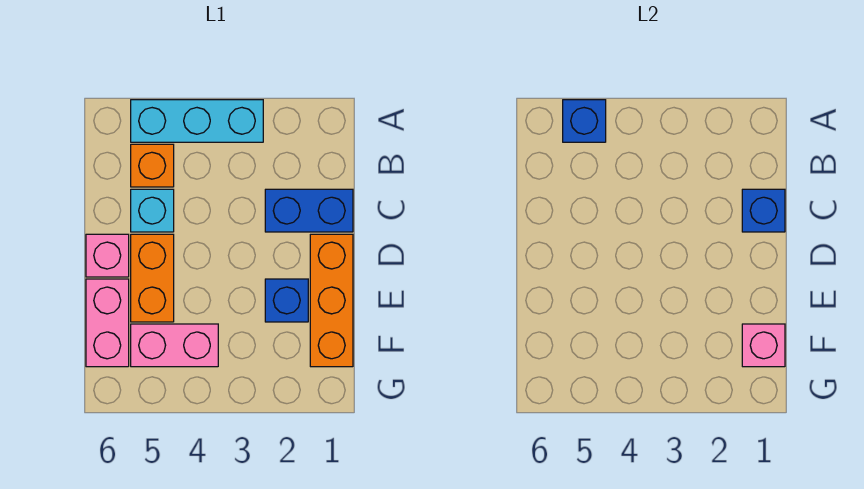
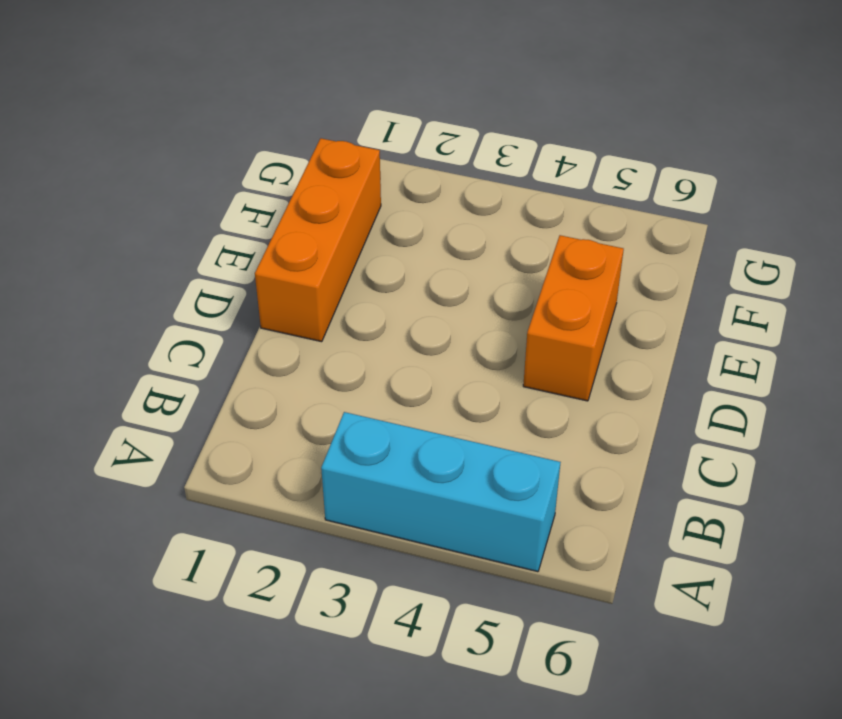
none -> orange brick B5 level 1
none -> blue brick C1:C2 level 1
none -> cyan brick C5 level 1

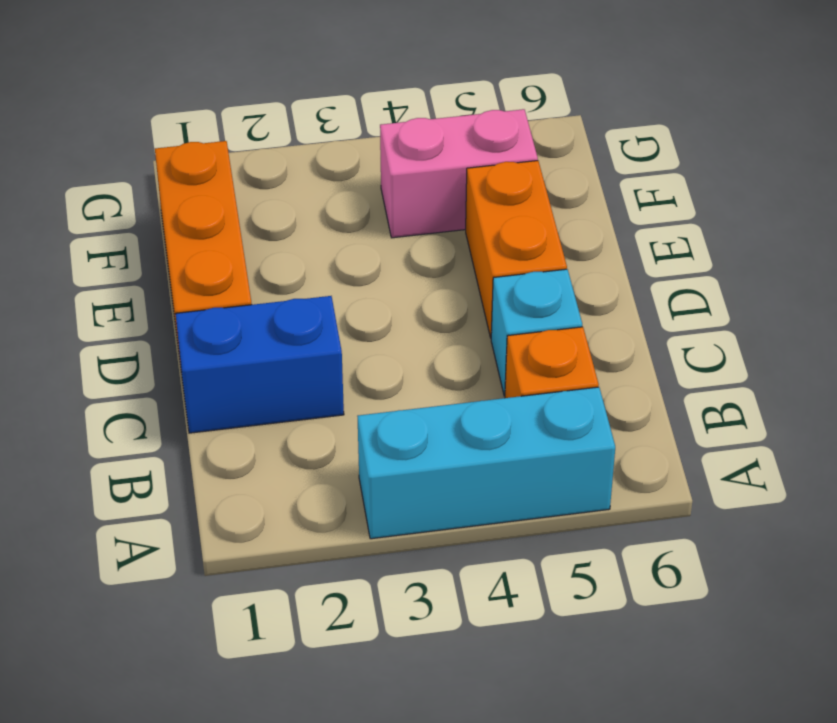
none -> pink brick D6 level 1
none -> blue brick E2 level 1
none -> pink brick E6:F6 level 1

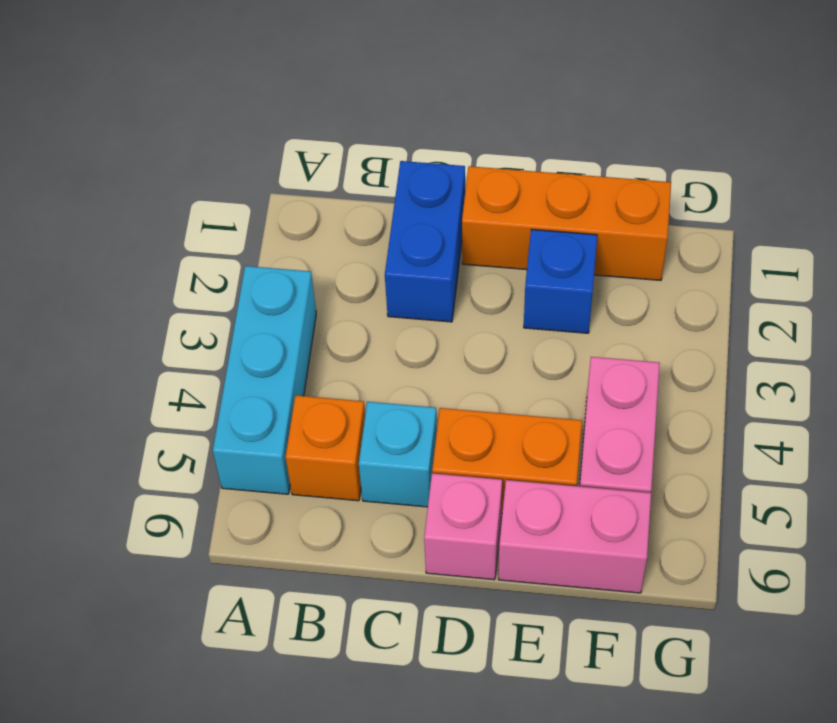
none -> blue brick A5 level 2
none -> blue brick C1 level 2
none -> pink brick F1 level 2

